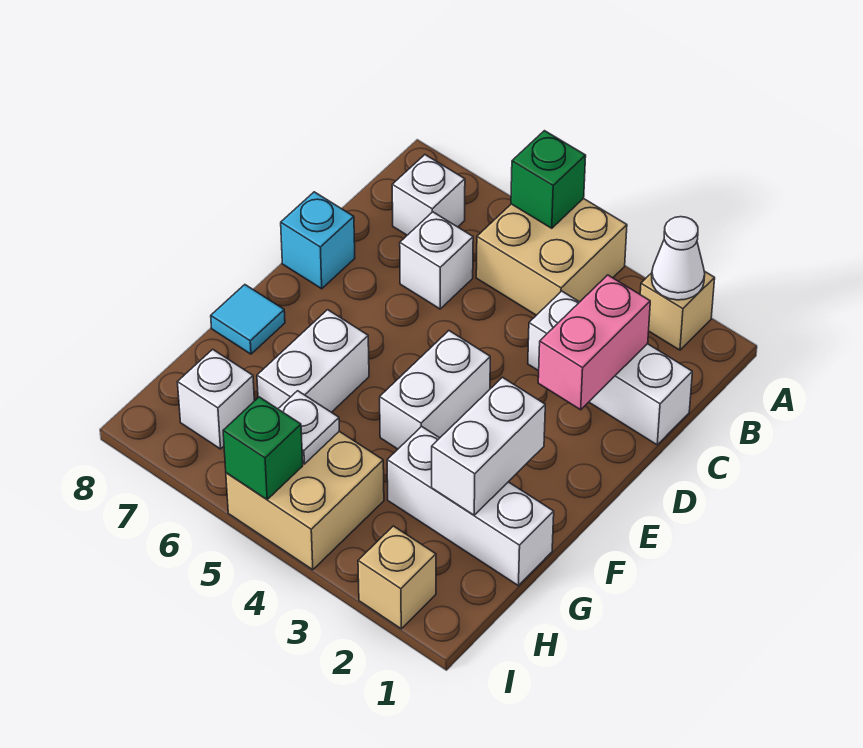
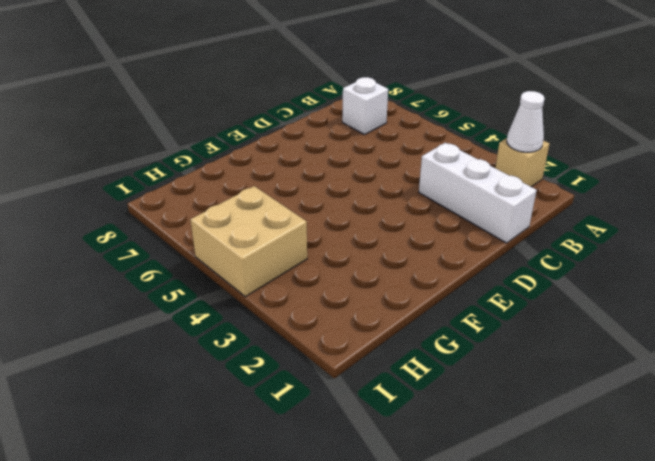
none -> tan brick A4:B5 level 1
none -> white brick C6 level 1
none -> cyan brick D8 level 1

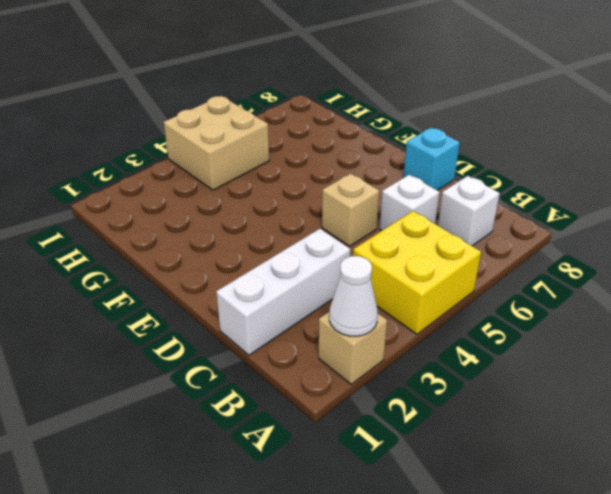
yellow brick A4:B5 level 1 -> tan brick A4:B5 level 1
tan brick D5 level 1 -> tan brick I2 level 1
none -> white brick E4:F4 level 1
none -> white brick F6:G6 level 1
none -> cyan tile F8 level 1

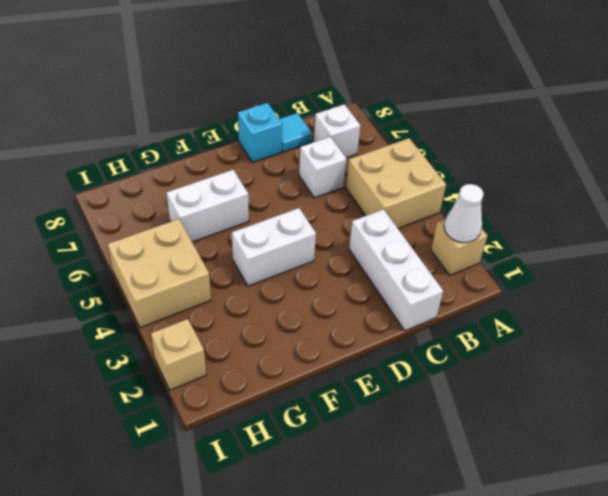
cyan tile C8 level 1 -> cyan tile F8 level 1
none -> white brick G1:G3 level 1
none -> white brick H7 level 1
none -> green brick A5 level 2

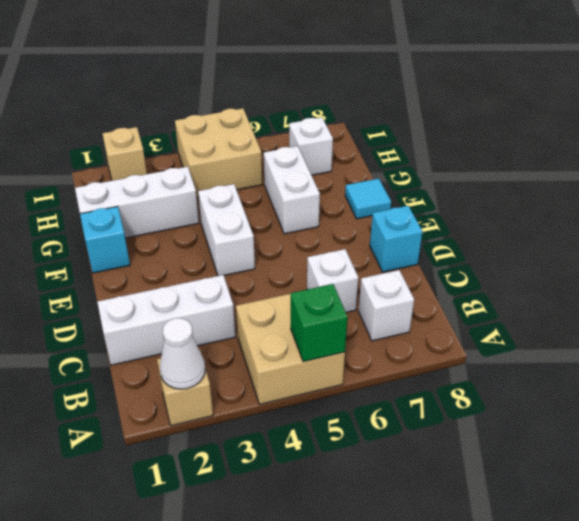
cyan brick F1 level 1 -> none
none -> pink brick C2:D2 level 2
none -> white brick F2:G2 level 2
none -> white plate H5 level 2

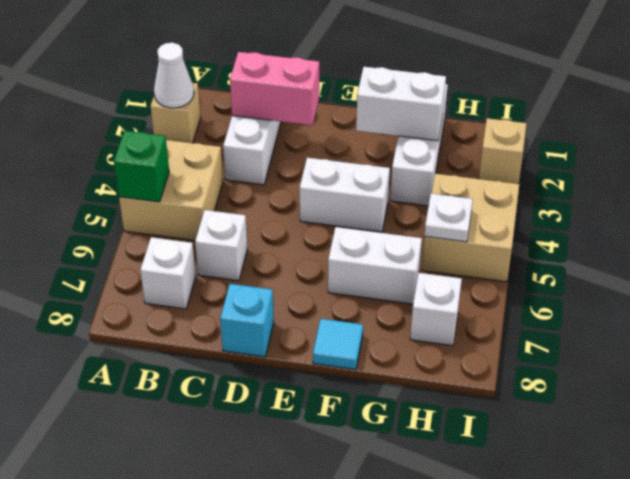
none -> green brick I5 level 2

